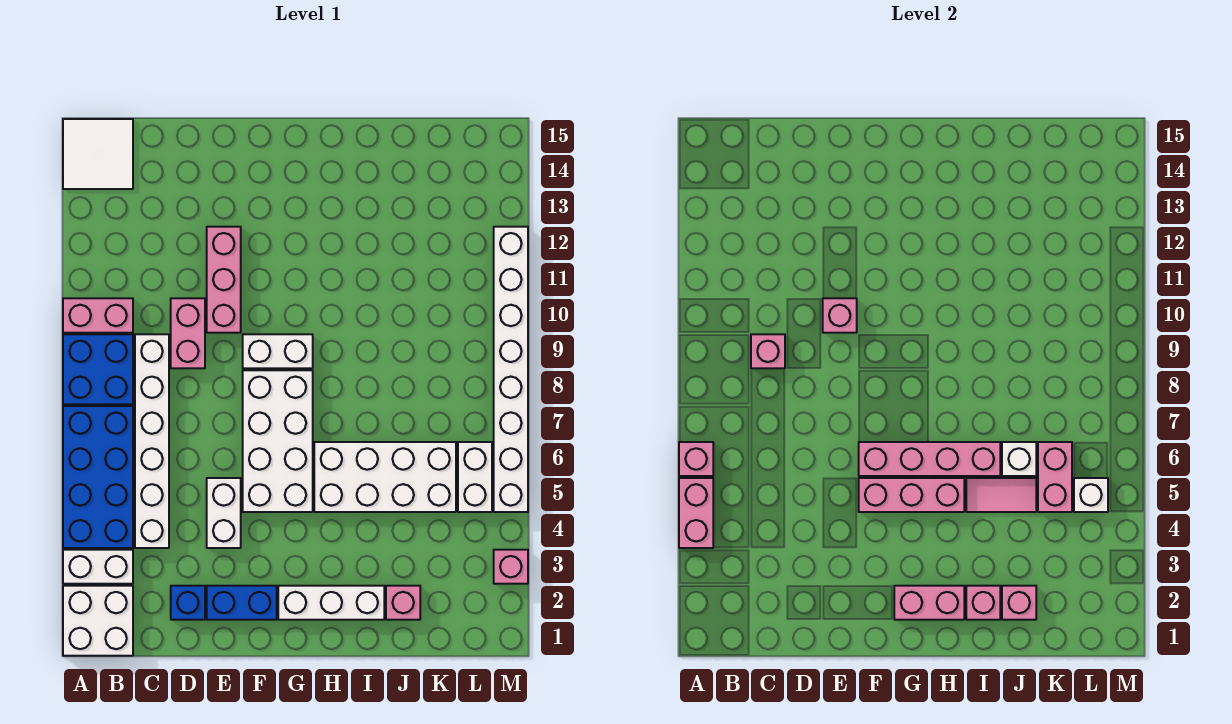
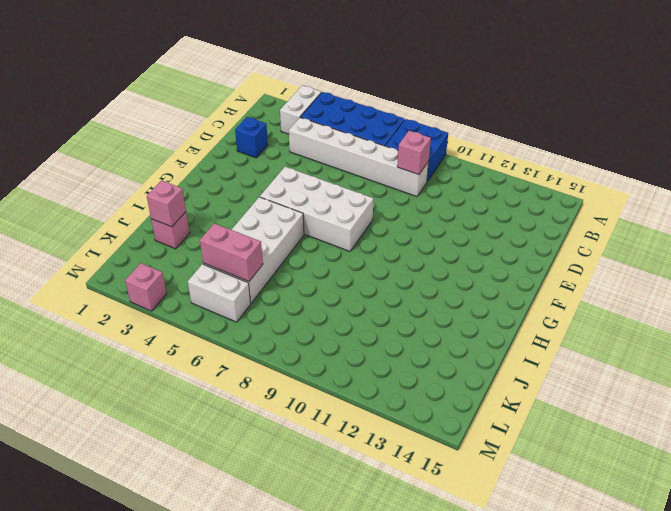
none -> white brick A1:B2 level 1
none -> pink brick A10:B10 level 1
none -> white tile A14:B15 level 1
none -> pink brick D9:D10 level 1

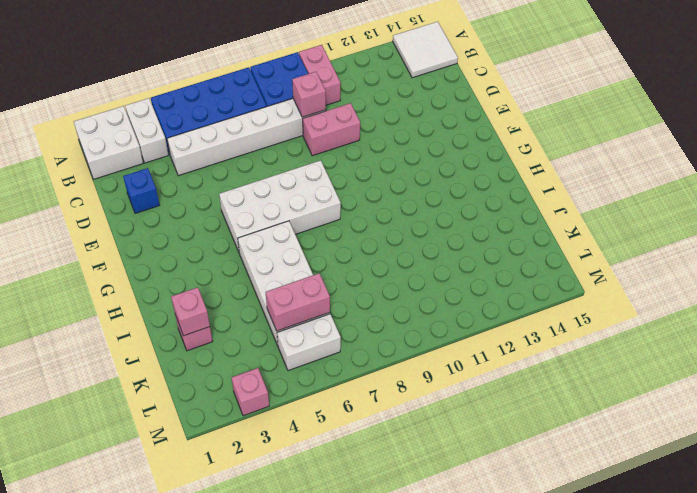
none -> blue brick E2:F2 level 1
none -> white brick E4:E5 level 1
none -> pink brick E10:E12 level 1
none -> white brick F9:G9 level 1

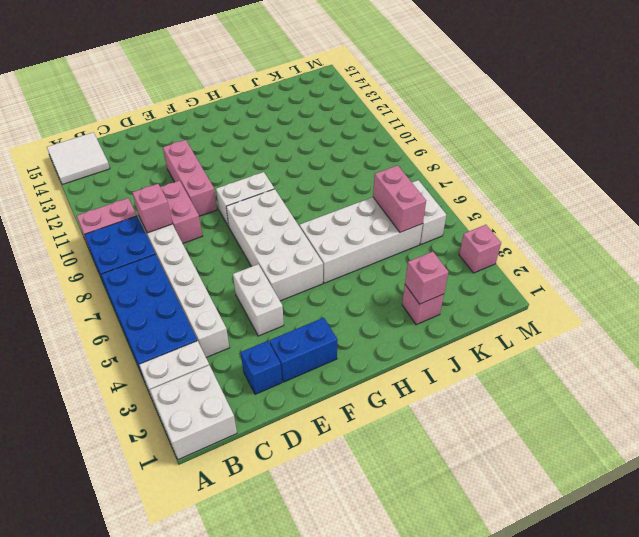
none -> white brick G2:I2 level 1
none -> white brick M5:M12 level 1
none -> pink brick A4:A5 level 2
none -> pink brick A6 level 2

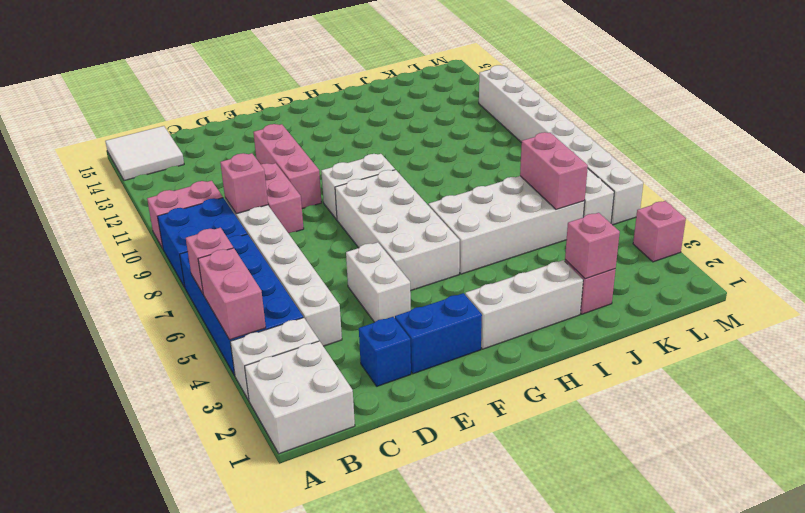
none -> pink brick E10 level 2
none -> pink brick F5:H5 level 2
none -> pink brick F6:I6 level 2
none -> pink brick G2:H2 level 2

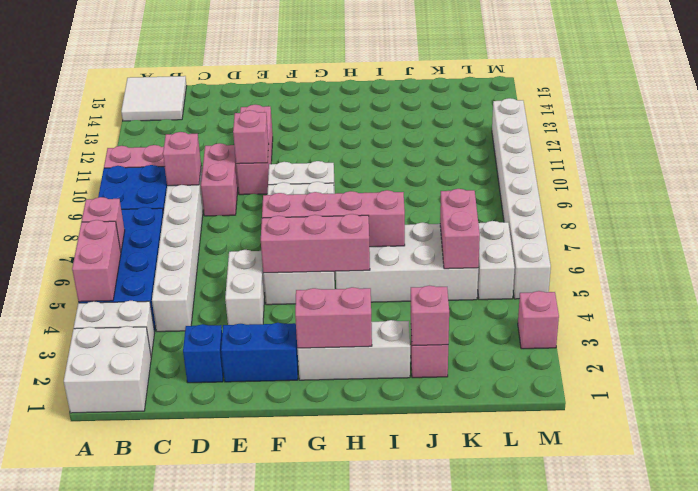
none -> pink brick I2 level 2
none -> pink tile I5:J5 level 2
none -> white brick J6 level 2
none -> white brick L5 level 2

